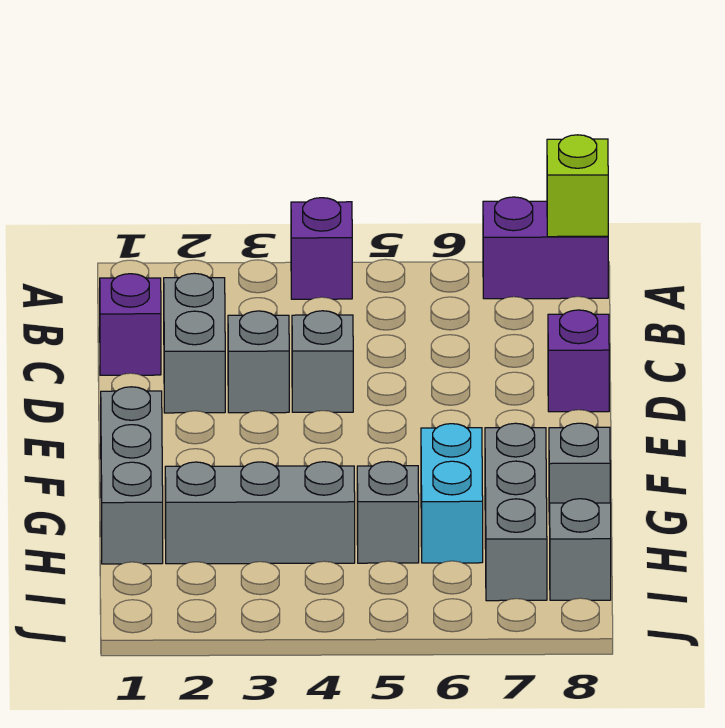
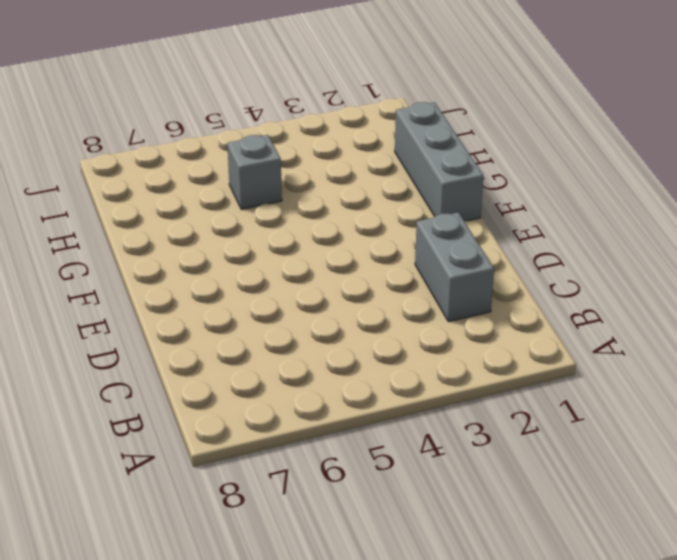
none -> purple brick A4 level 1
none -> purple brick A7:A8 level 1
none -> purple brick C1 level 1

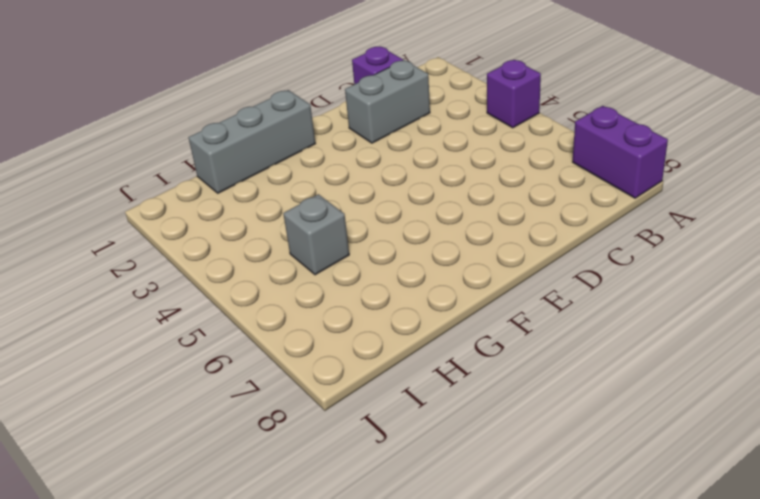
none -> grey brick D3 level 1
none -> grey brick D4 level 1
none -> purple brick D8 level 1

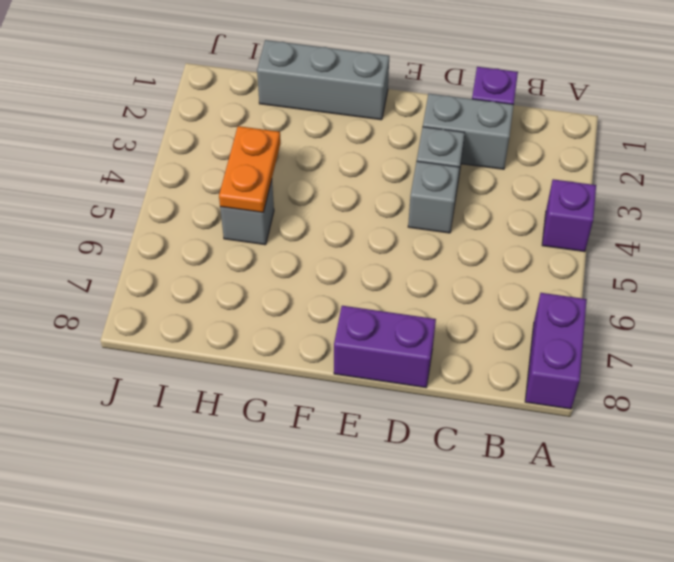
purple brick D8:E8 level 1 -> purple brick D8 level 1
orange plate H4:H5 level 2 -> none
none -> cyan brick G6:H6 level 1
none -> grey brick G7:I7 level 1
none -> grey brick G8 level 1

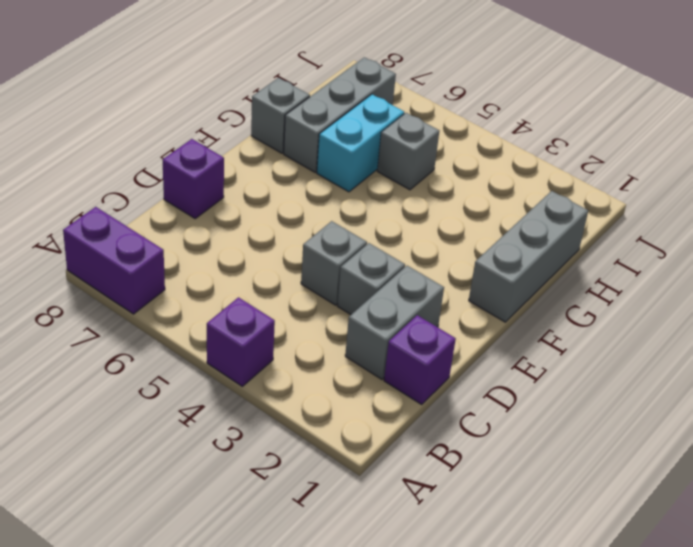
none -> grey brick H2:H4 level 1
none -> grey brick I8 level 1
none -> lime brick A8 level 2

